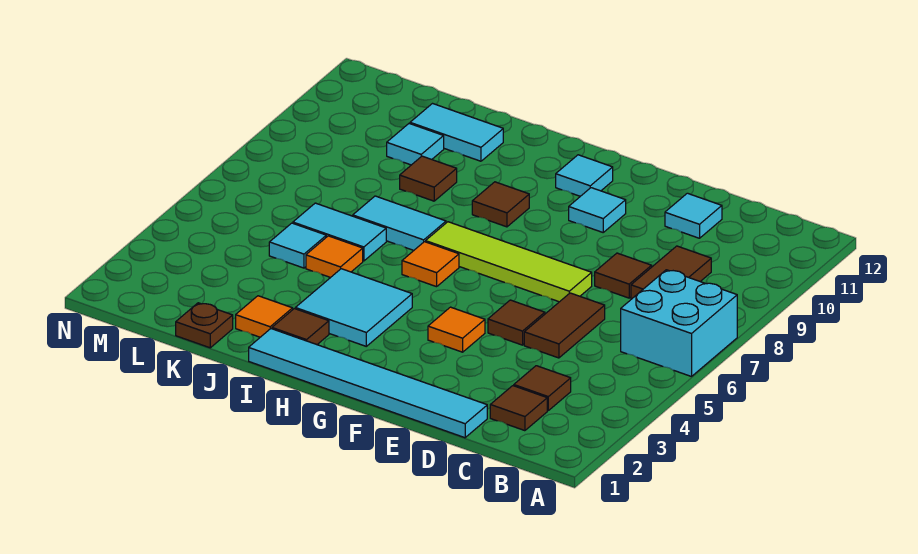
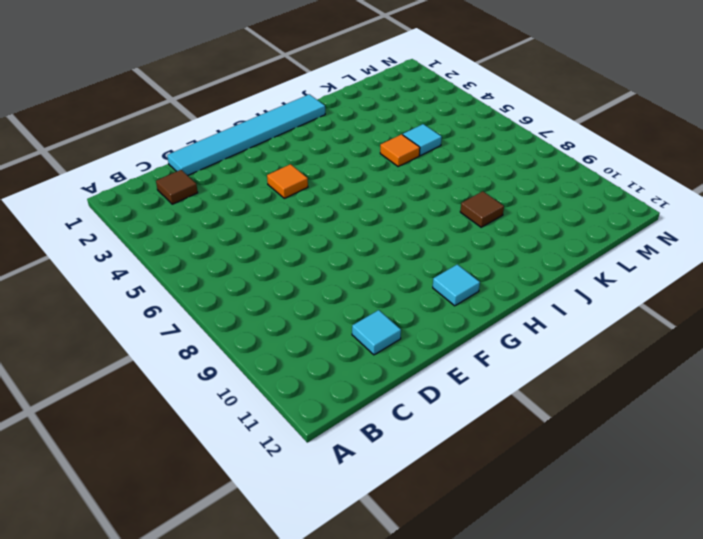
none -> cyan brick A6:B7 level 1
none -> brown tile C3 level 1
none -> brown tile C8:C9 level 1

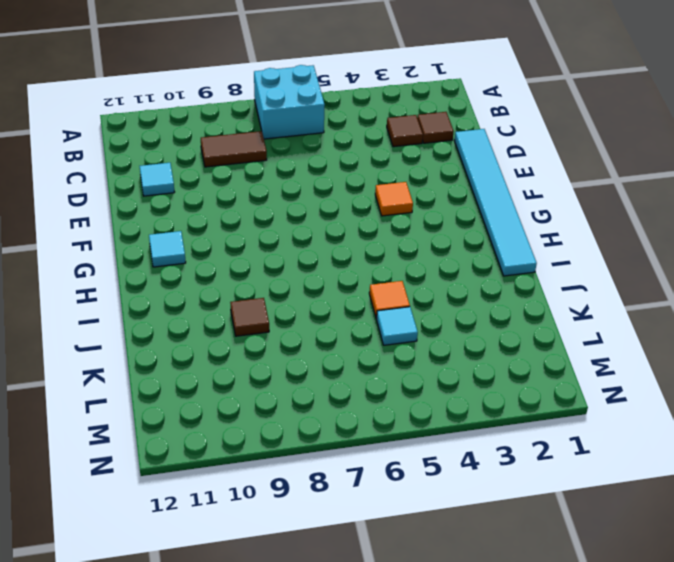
none -> brown tile D5:D6 level 1
none -> brown tile D8 level 1
none -> brown tile E5 level 1

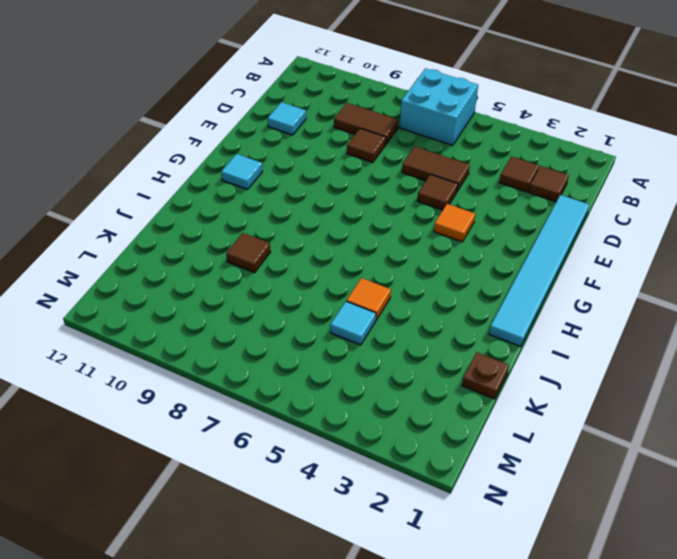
none -> lime tile E7:H7 level 1
none -> cyan tile F10 level 1
none -> cyan tile H3:I4 level 1

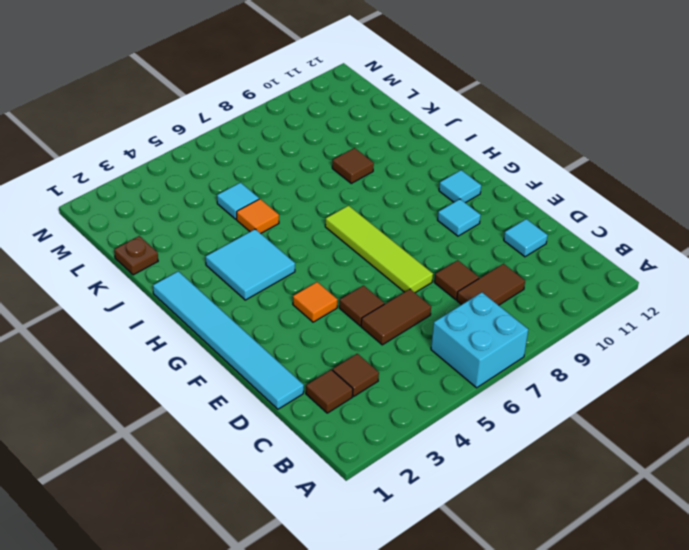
none -> orange tile H6 level 1
none -> brown tile H9 level 1
none -> brown tile I2 level 1

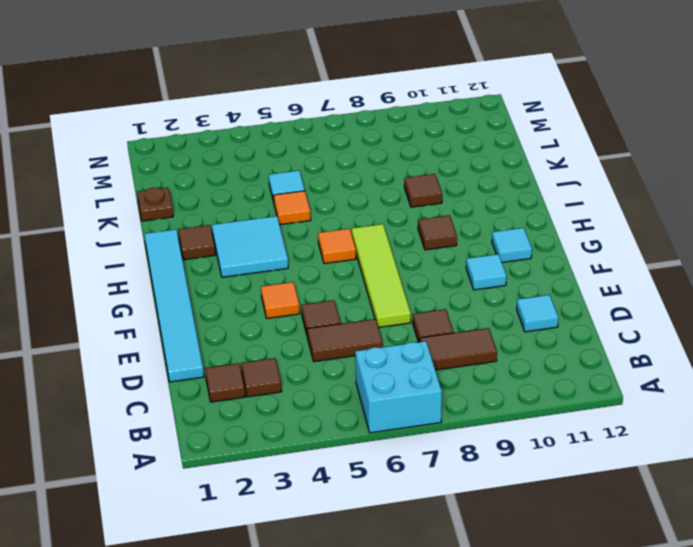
none -> cyan tile I7:J7 level 1
none -> orange tile J2 level 1
none -> cyan tile J6:K6 level 1

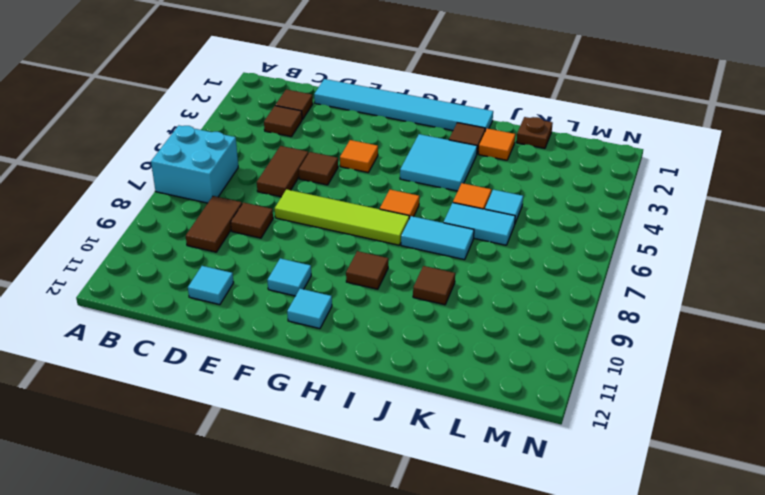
none -> cyan tile J11:K11 level 1
none -> cyan tile K10 level 1

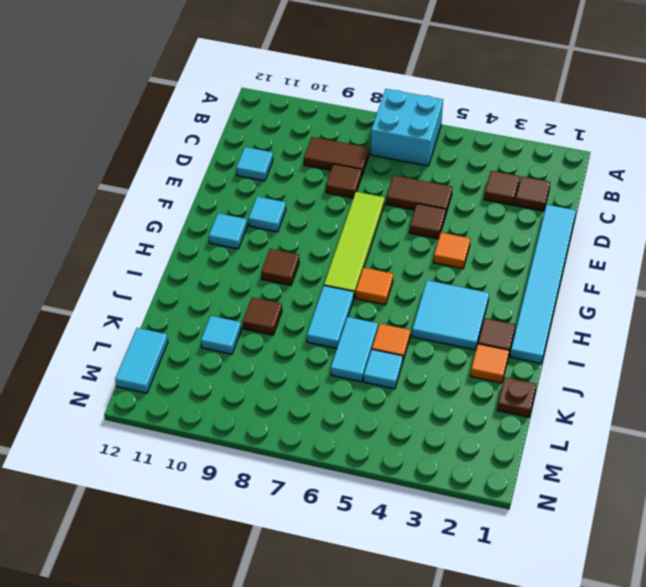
cyan tile L12:M12 level 1 -> cyan tile J11:K11 level 1

